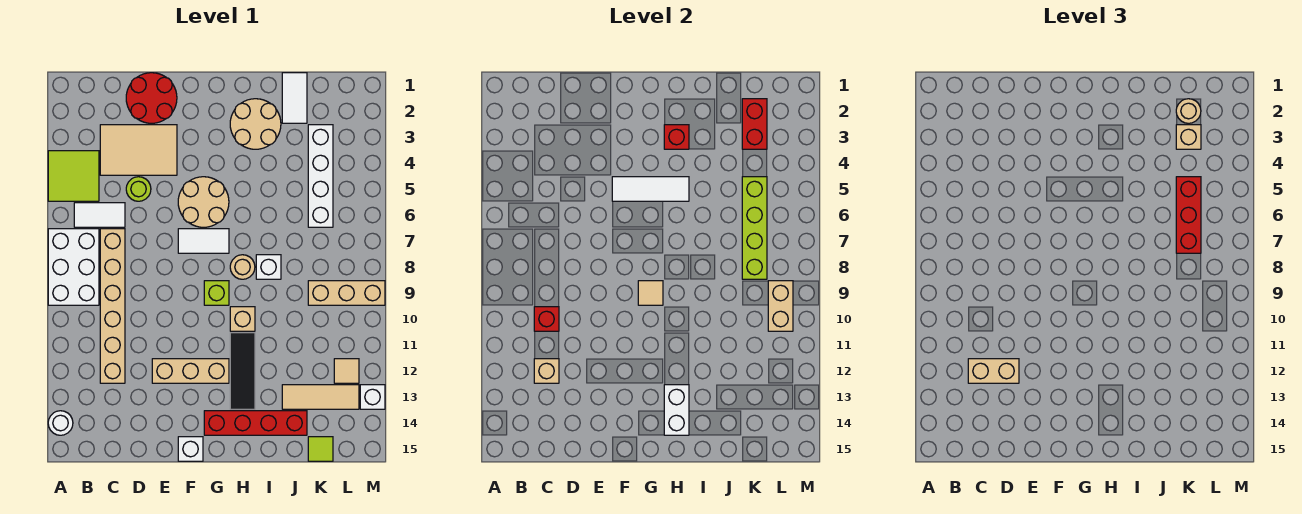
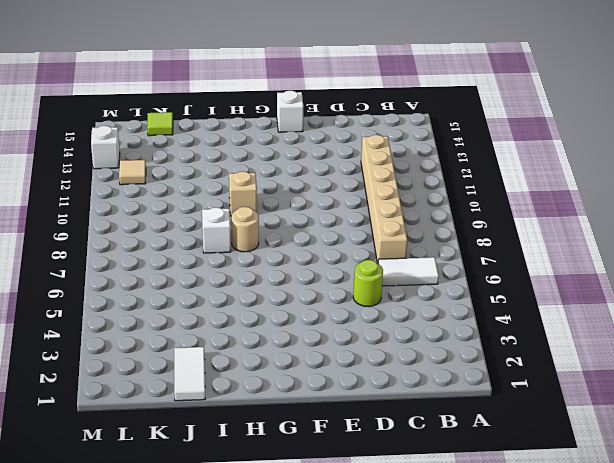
none -> lime tile A4:B5 level 1
none -> white brick A7:B9 level 1
none -> white round brick A14 level 1
none -> tan tile C3:E4 level 1

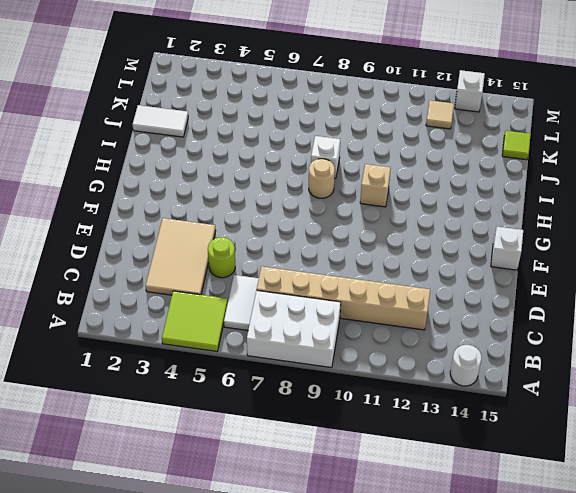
none -> red round brick D1:E2 level 1
none -> tan brick E12:G12 level 1
none -> tan round brick F5:G6 level 1
none -> white tile F7:G7 level 1

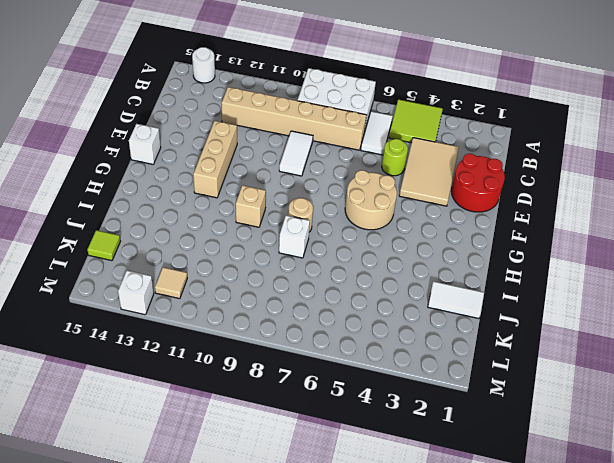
white tile D9:E9 level 1 -> white tile F7:G7 level 1
none -> lime brick G9 level 1
none -> red brick G14:J14 level 1
none -> tan round brick H2:I3 level 1
none -> black tile H11:H13 level 1

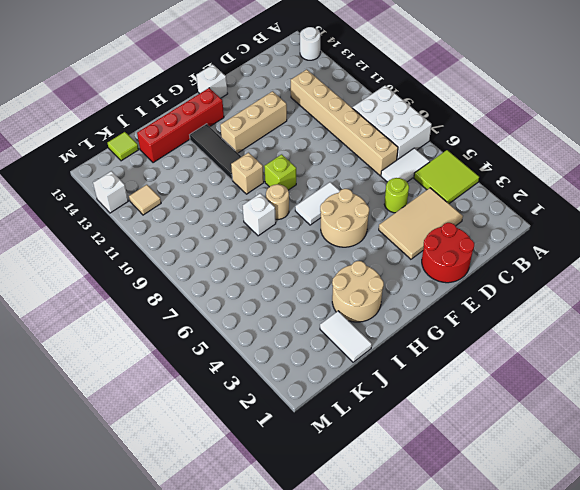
none -> tan tile J13:L13 level 1
none -> white brick K3:K6 level 1
none -> tan brick K9:M9 level 1
none -> red brick C10 level 2

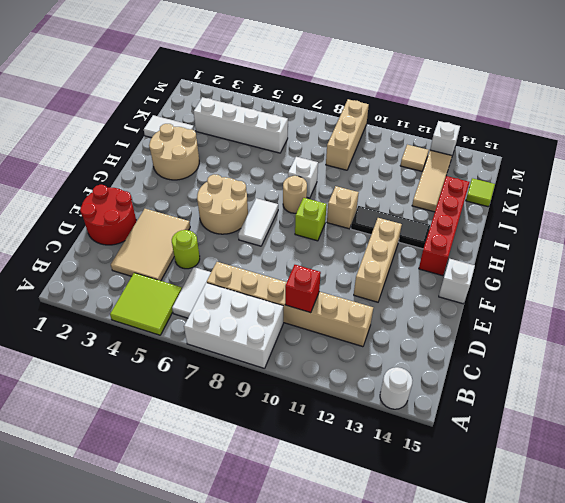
none -> tan brick C12 level 2
none -> white tile F5:H5 level 2
none -> tan tile G9 level 2
none -> red brick H3 level 2

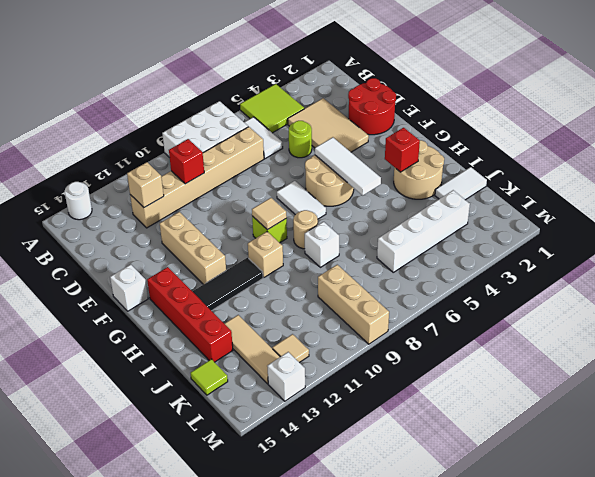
none -> white brick H13:H14 level 2
none -> red brick K2:K3 level 2
none -> lime brick K5:K8 level 2
none -> tan brick L9:L10 level 2

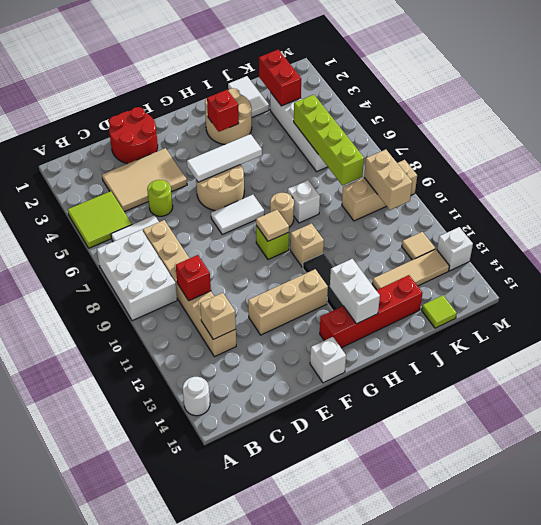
none -> tan brick C12:D12 level 3
none -> tan round brick K2 level 3
none -> tan brick K3 level 3
none -> red brick K5:K7 level 3

